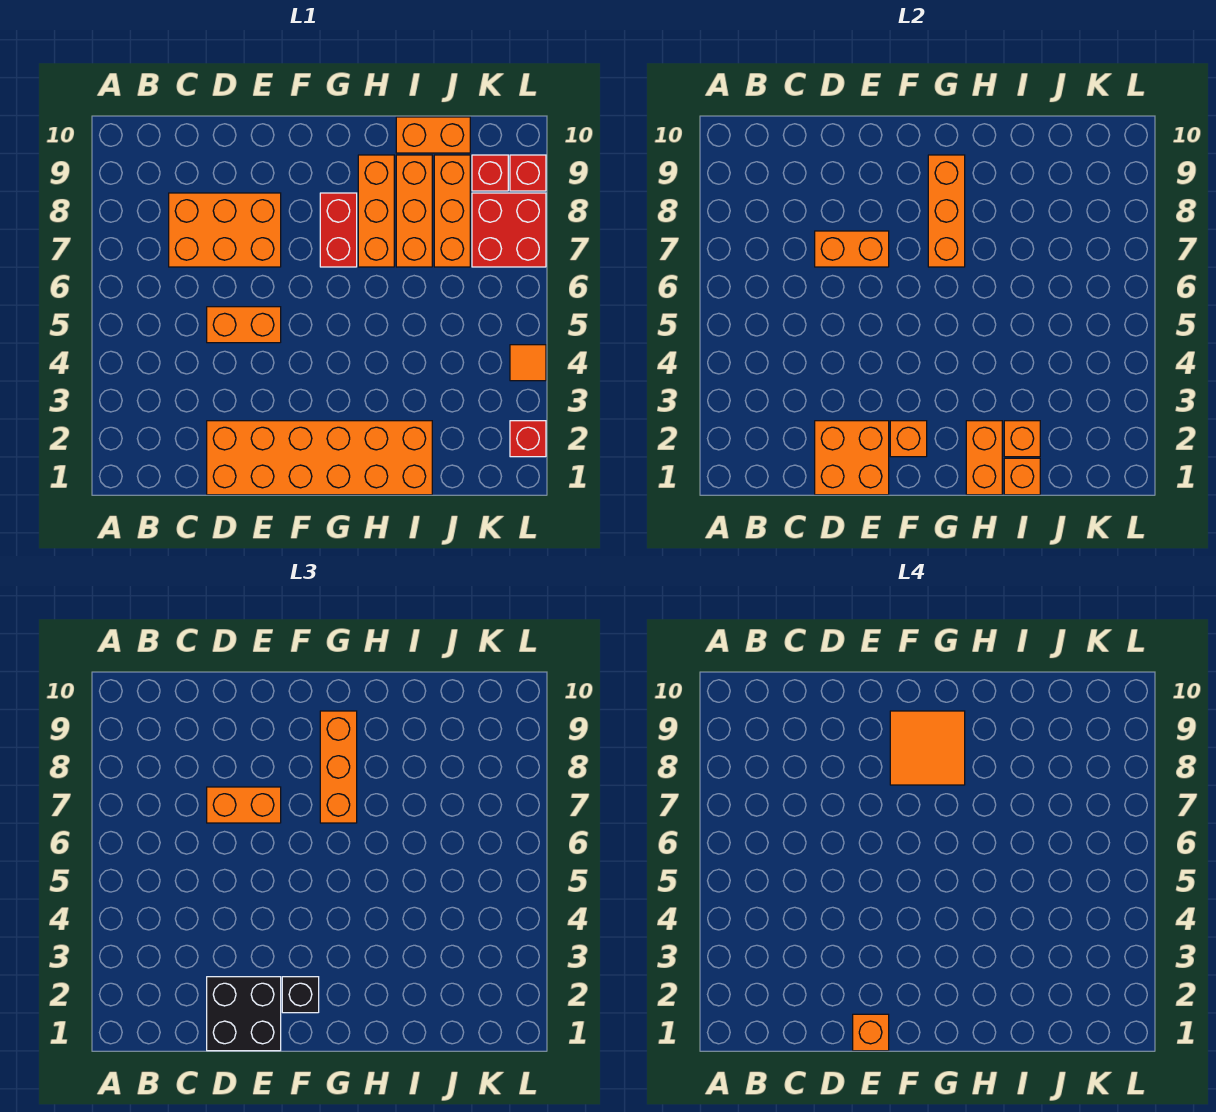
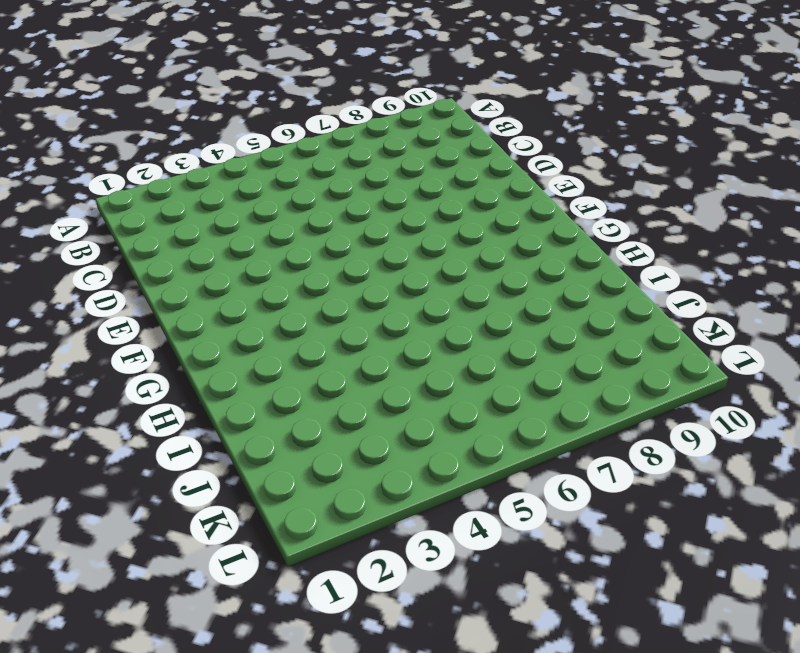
none -> orange brick C7:E8 level 1
none -> orange brick D1:I2 level 1
none -> orange brick D5:E5 level 1

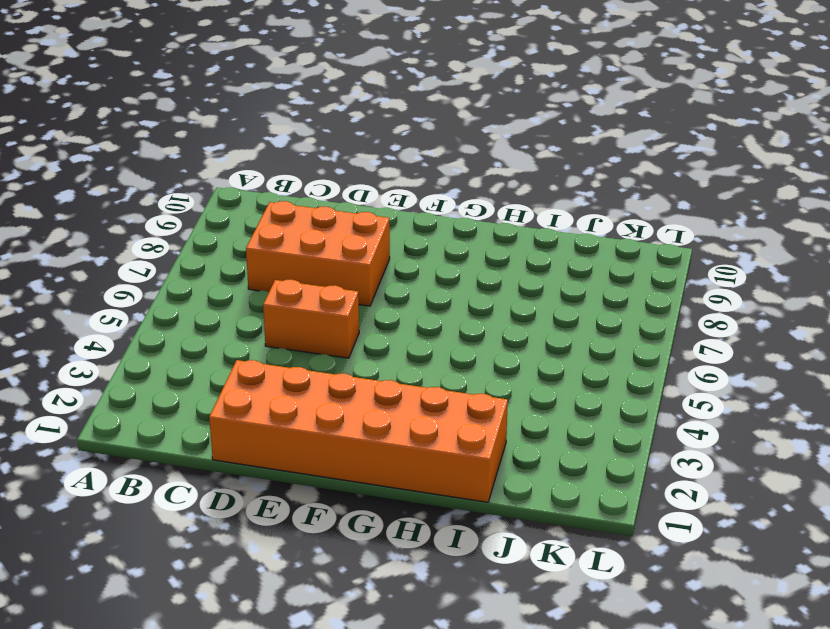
none -> red brick G7:G8 level 1
none -> orange brick H7:H9 level 1
none -> orange brick I7:I9 level 1

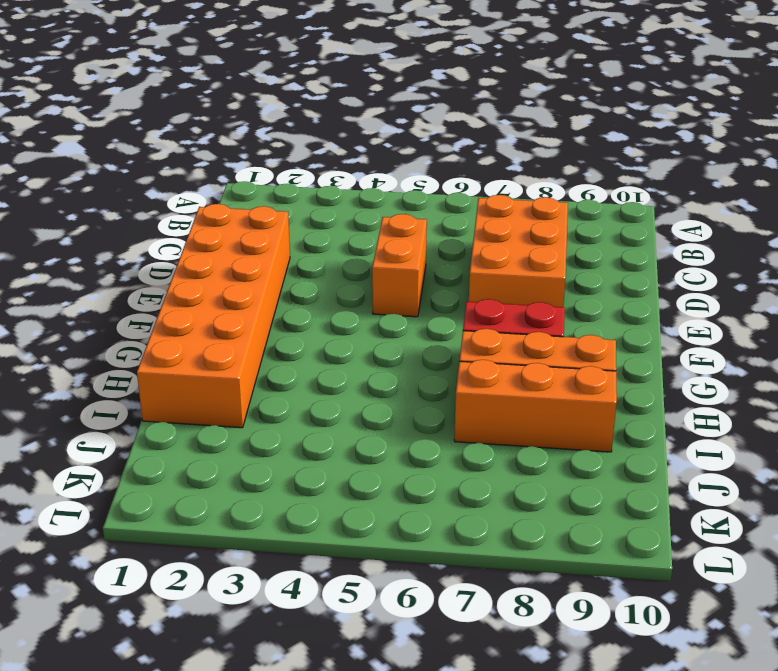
none -> orange brick I10:J10 level 1
none -> orange brick J7:J9 level 1
none -> red brick K7:L8 level 1

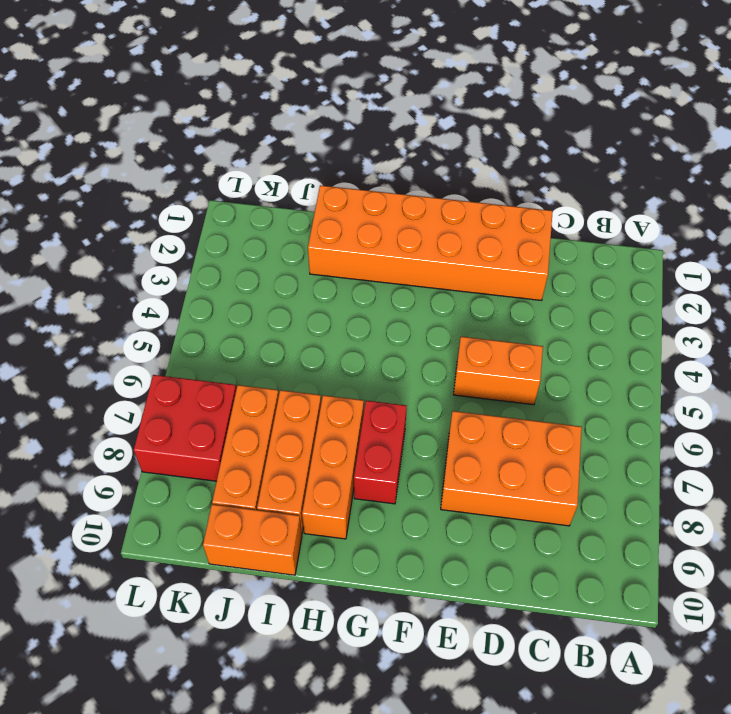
none -> red brick K9 level 1
none -> red brick L2 level 1
none -> orange tile L4 level 1

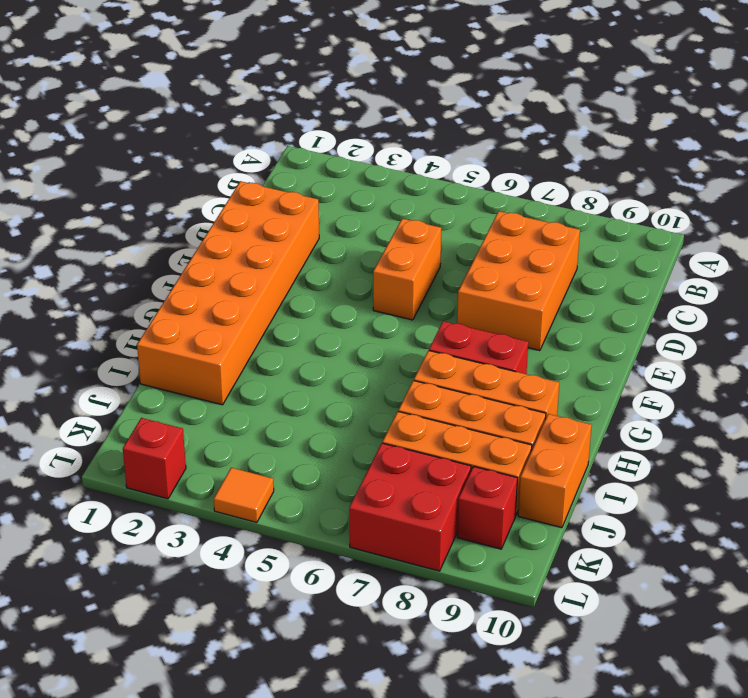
none -> red brick L9 level 1
none -> orange brick D1:E2 level 2
none -> orange brick D7:E7 level 2

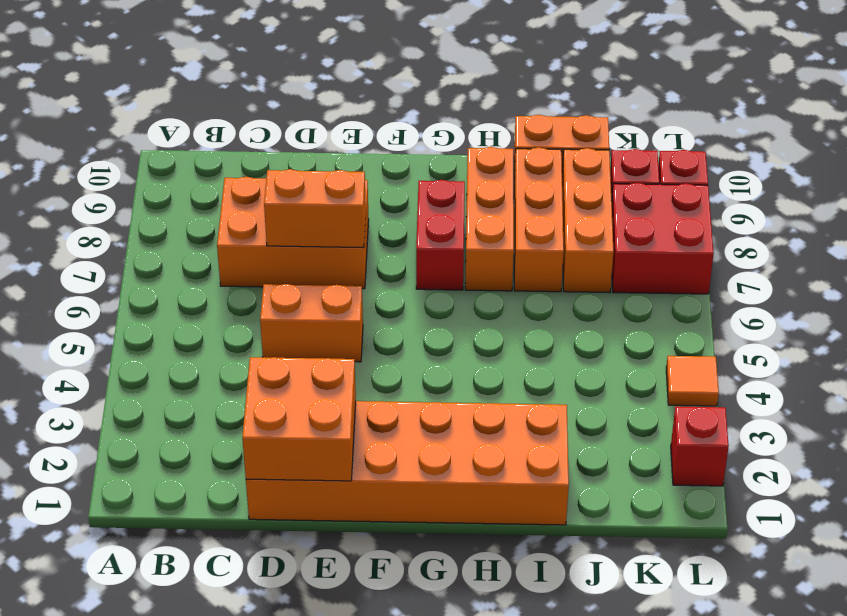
none -> orange brick F2 level 2
none -> orange brick G7:G9 level 2
none -> orange brick H1:H2 level 2

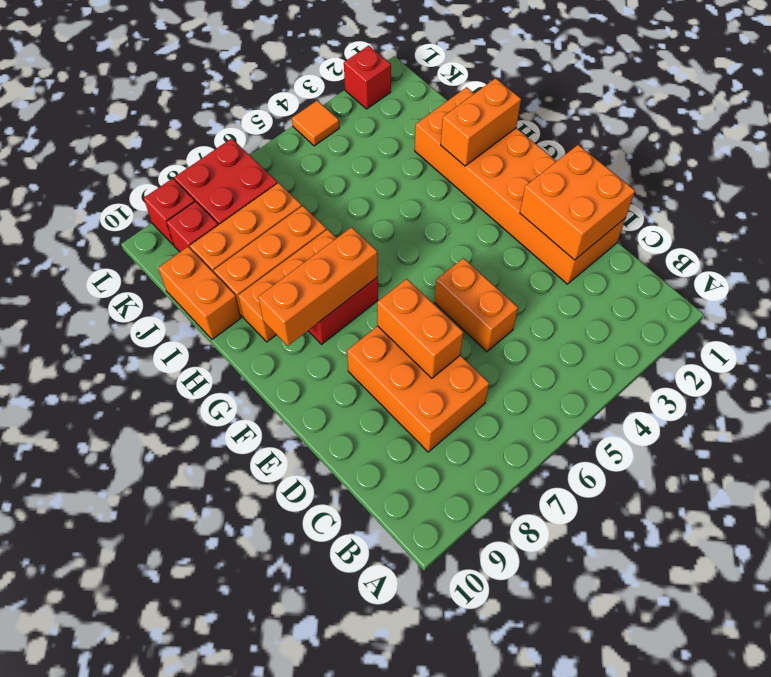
none -> orange brick F2 level 2
none -> orange brick I1 level 2
none -> orange brick I2 level 2

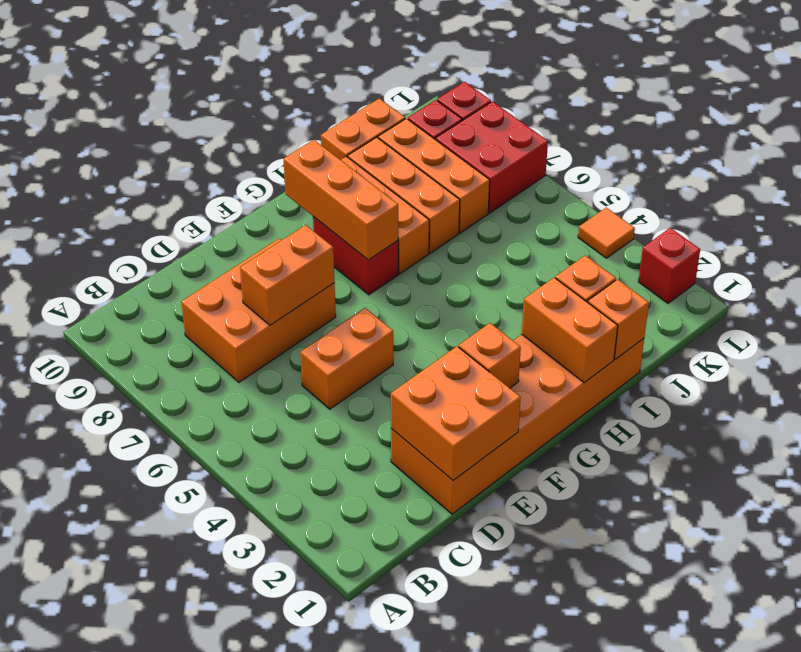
none -> black brick D1:E2 level 3
none -> orange brick D7:E7 level 3
none -> black brick F2 level 3

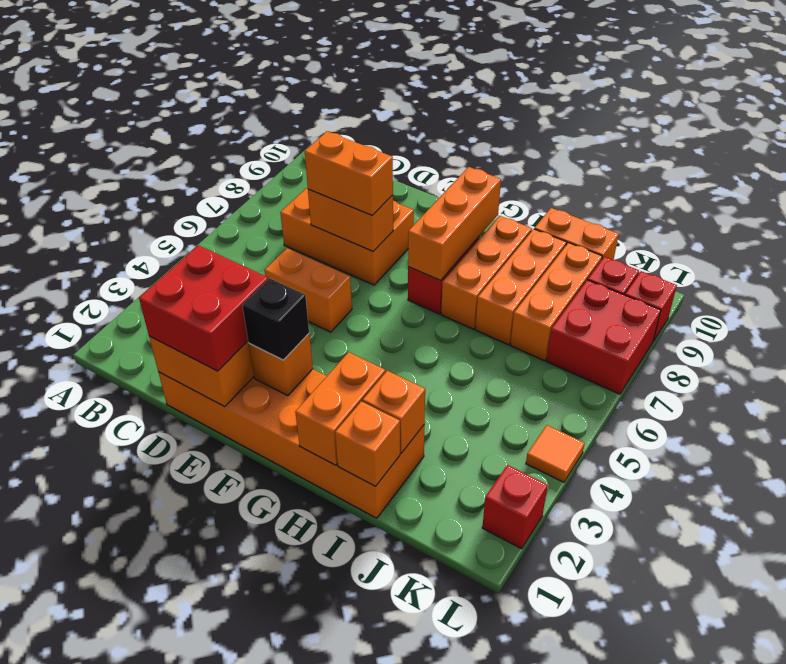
red brick D1:E2 level 3 -> black brick D1:E2 level 3
none -> orange brick G7:G9 level 3
none -> orange brick E1 level 4
none -> orange tile F8:G9 level 4

